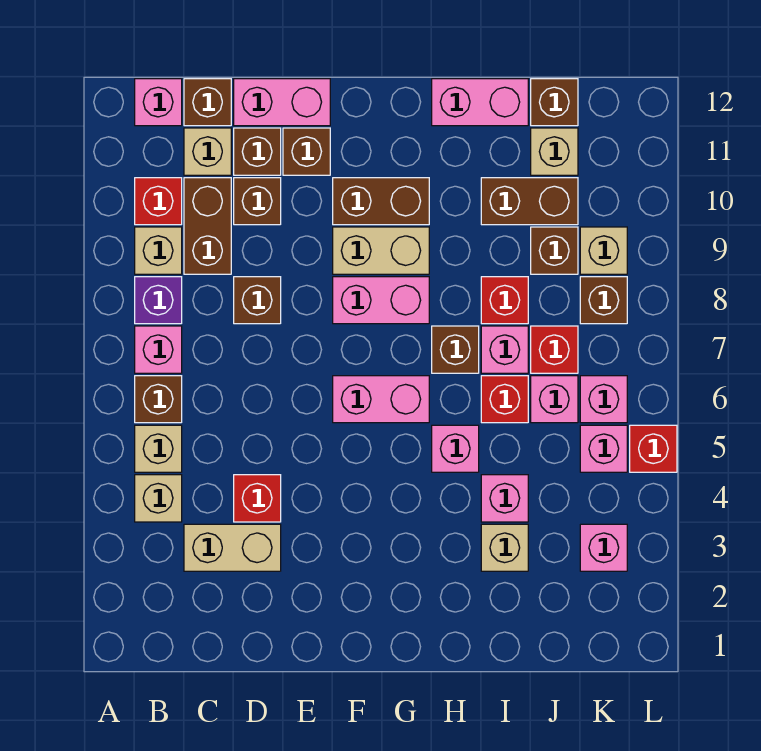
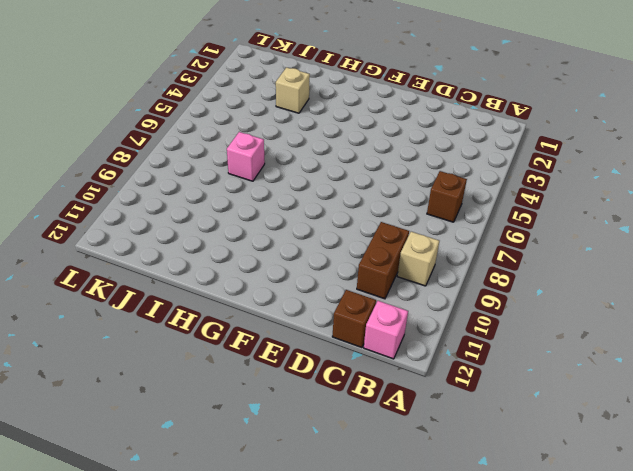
none -> tan brick B4 level 1
none -> tan brick B5 level 1
none -> pink brick B7 level 1
none -> purple brick B8 level 1

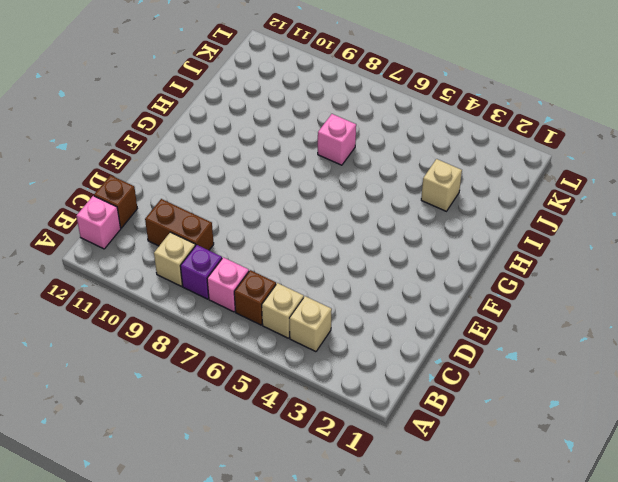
none -> red brick B10 level 1
none -> tan brick C3:D3 level 1
none -> tan brick C11 level 1
none -> red brick D4 level 1

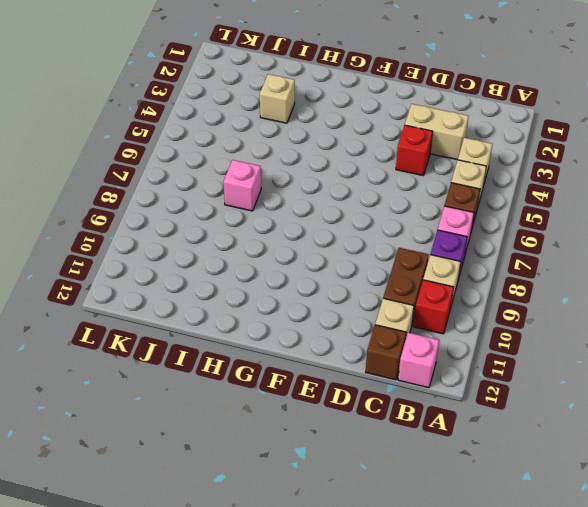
none -> brown brick D8 level 1
none -> brown brick D10 level 1
none -> brown brick D11 level 1
none -> pink brick D12:E12 level 1

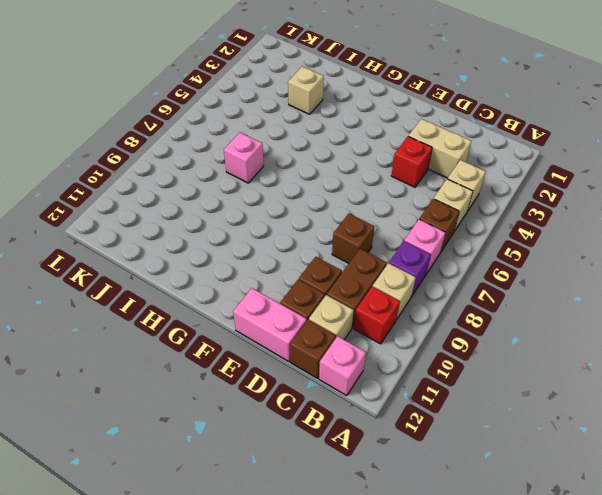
none -> brown brick E11 level 1
none -> pink brick F6:G6 level 1
none -> pink brick F8:G8 level 1
none -> tan brick F9:G9 level 1

